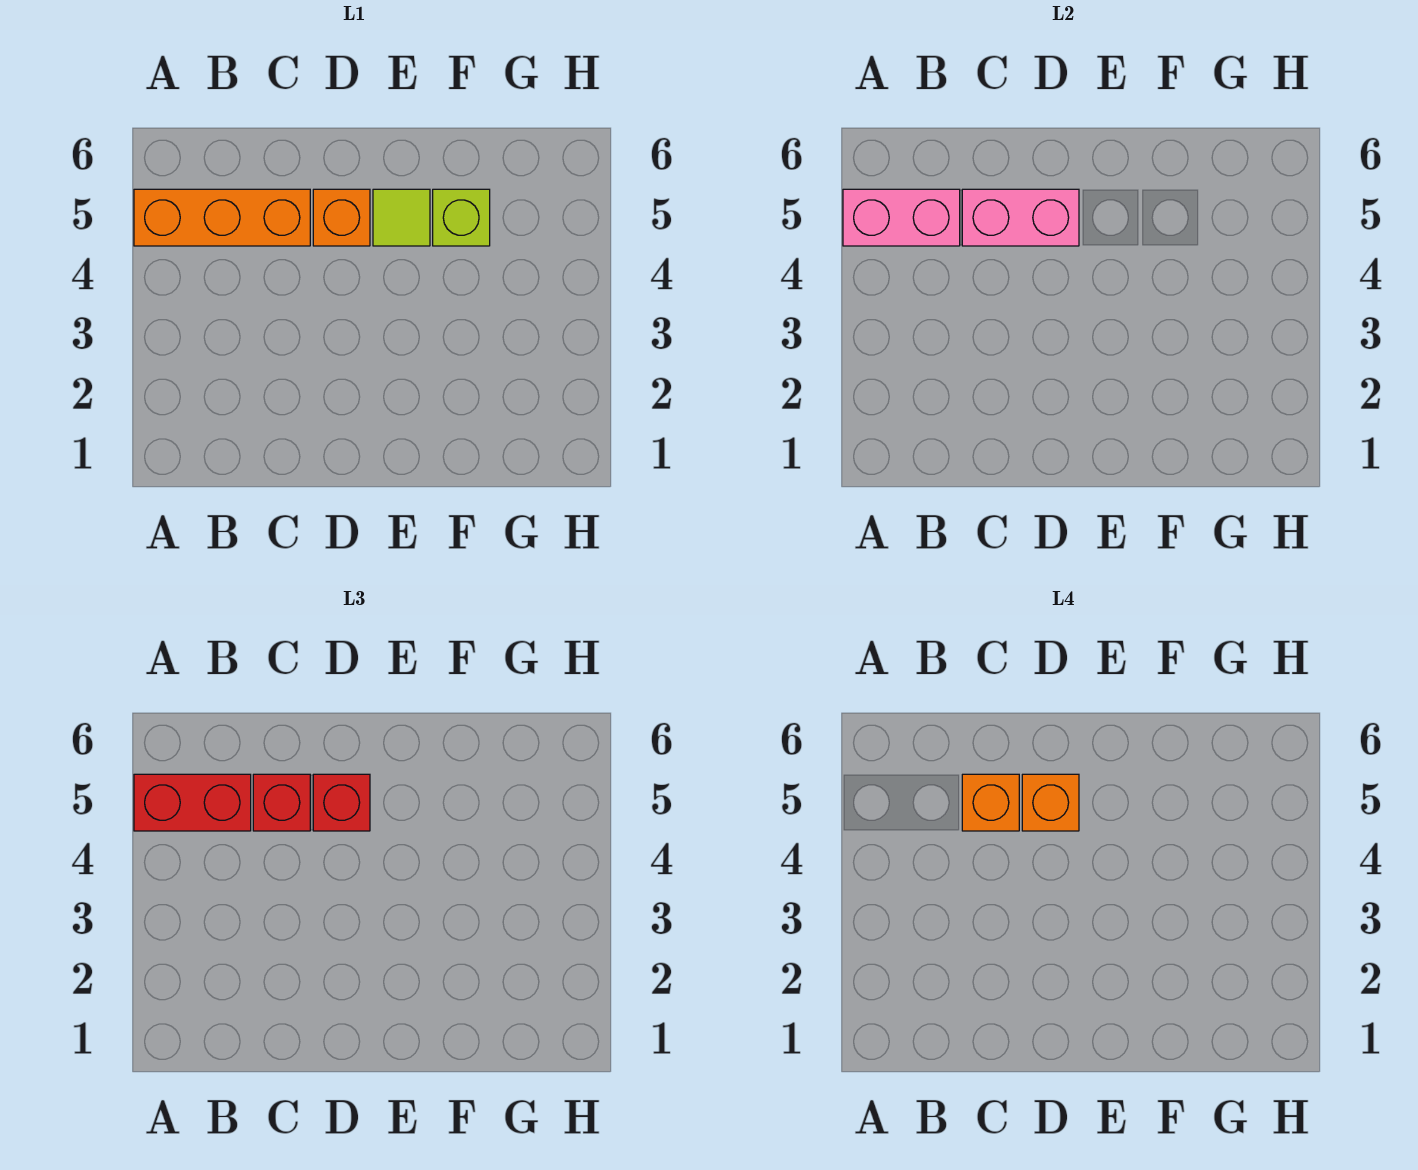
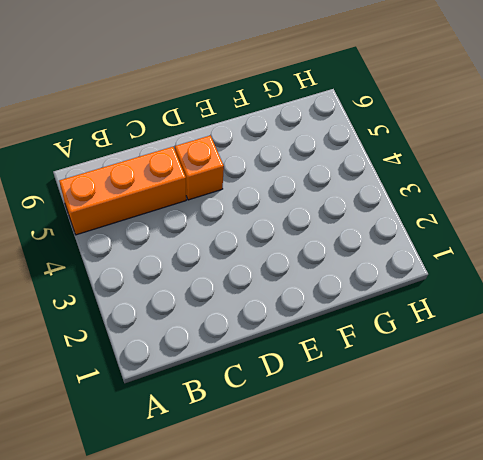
none -> lime tile E5 level 1
none -> lime brick F5 level 1

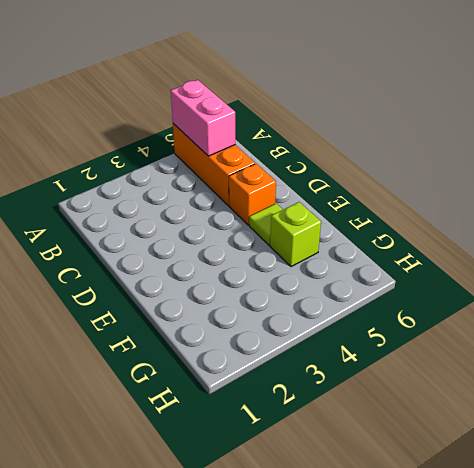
none -> pink brick C5:D5 level 2
none -> red brick A5:B5 level 3

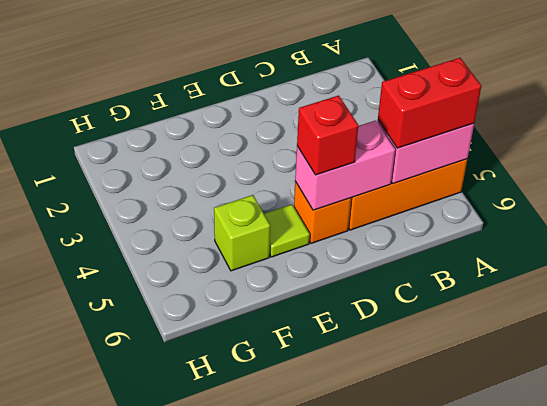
none -> red brick C5 level 3
none -> orange brick C5 level 4

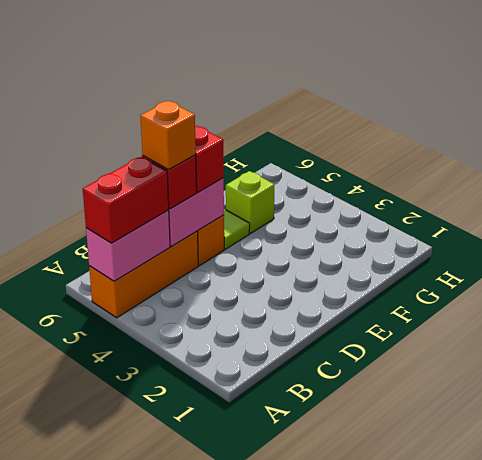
none -> orange brick D5 level 4

